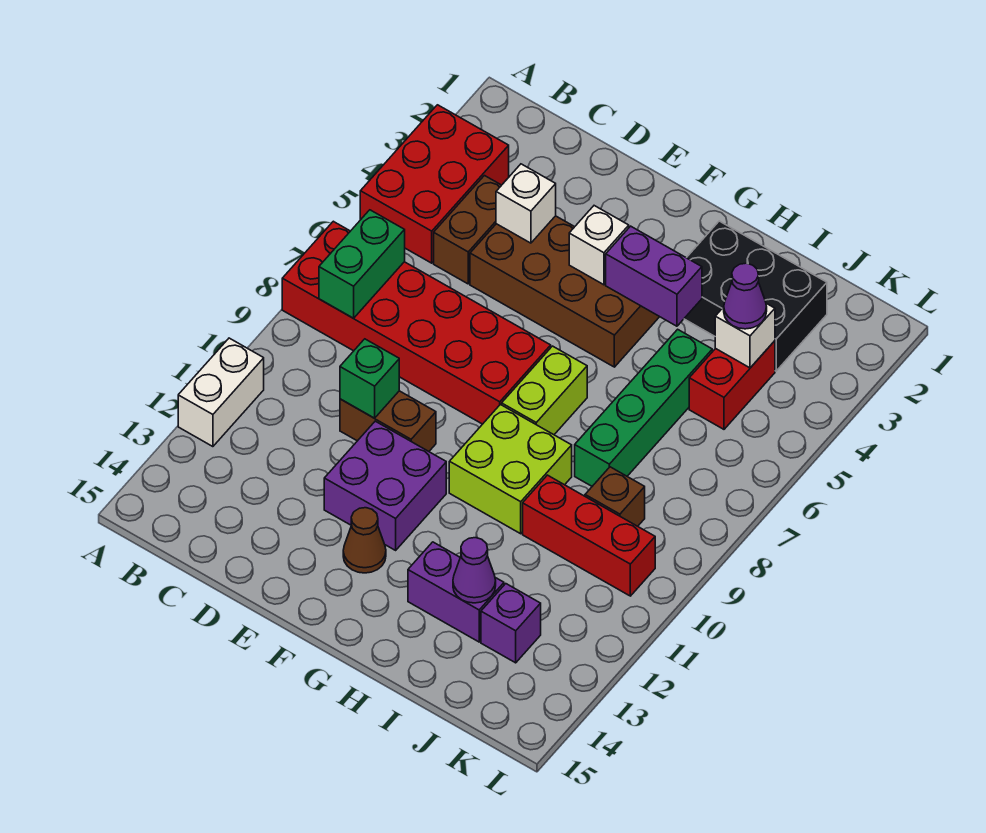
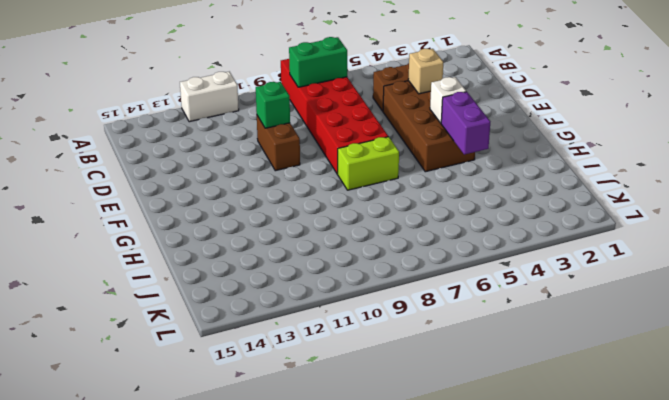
tan brick D4 level 2 -> white brick D4 level 2
none -> red brick A3:B5 level 1
none -> purple brick E11:F12 level 1
none -> brown cone F13 level 1

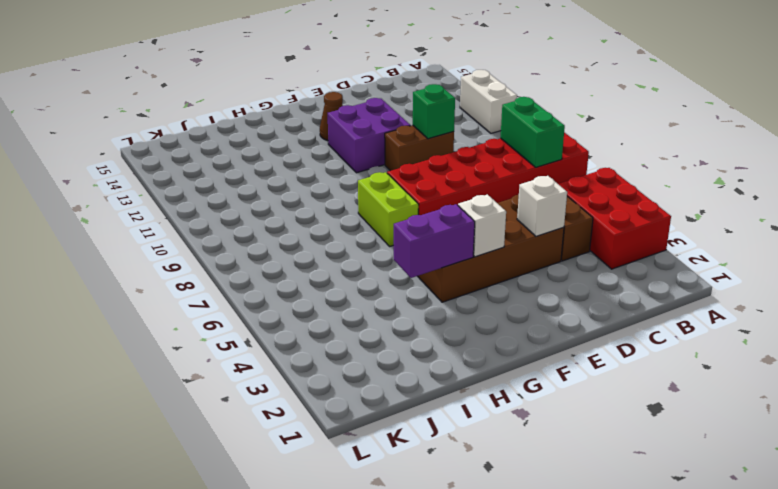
none -> lime brick G9:H10 level 1
none -> black brick H2:J3 level 1
none -> purple brick H13:I13 level 1

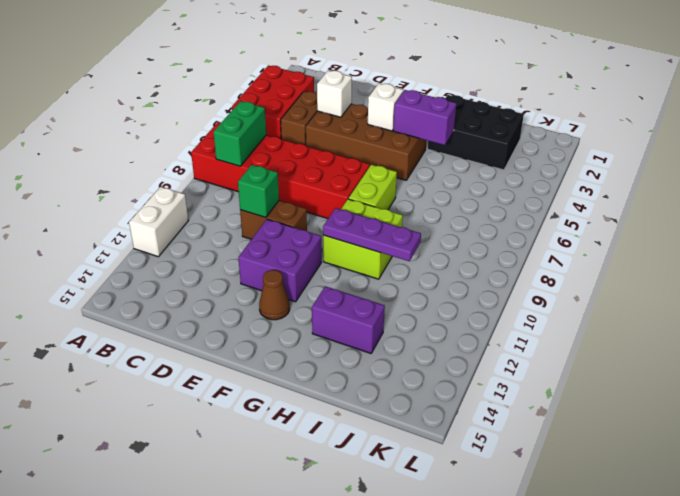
purple plate G10:I10 level 2 -> none
none -> green brick I5:I8 level 1
none -> red brick I10:K10 level 1
none -> red brick J4:J5 level 1

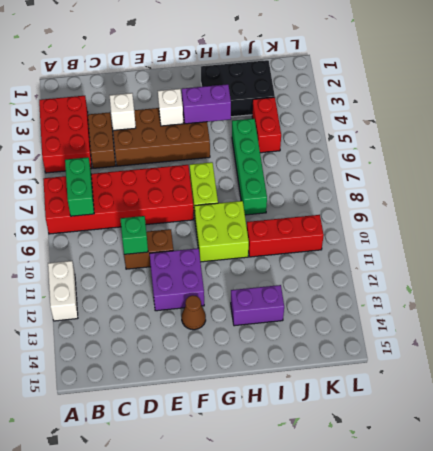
none -> brown brick J9 level 1
none -> purple brick J13 level 1
none -> purple cone I13 level 2

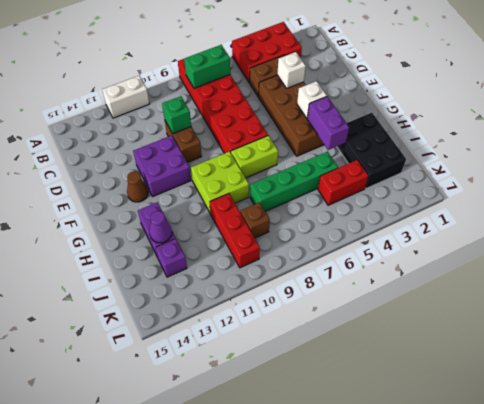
none -> white brick J4 level 2
none -> purple cone J4 level 3

